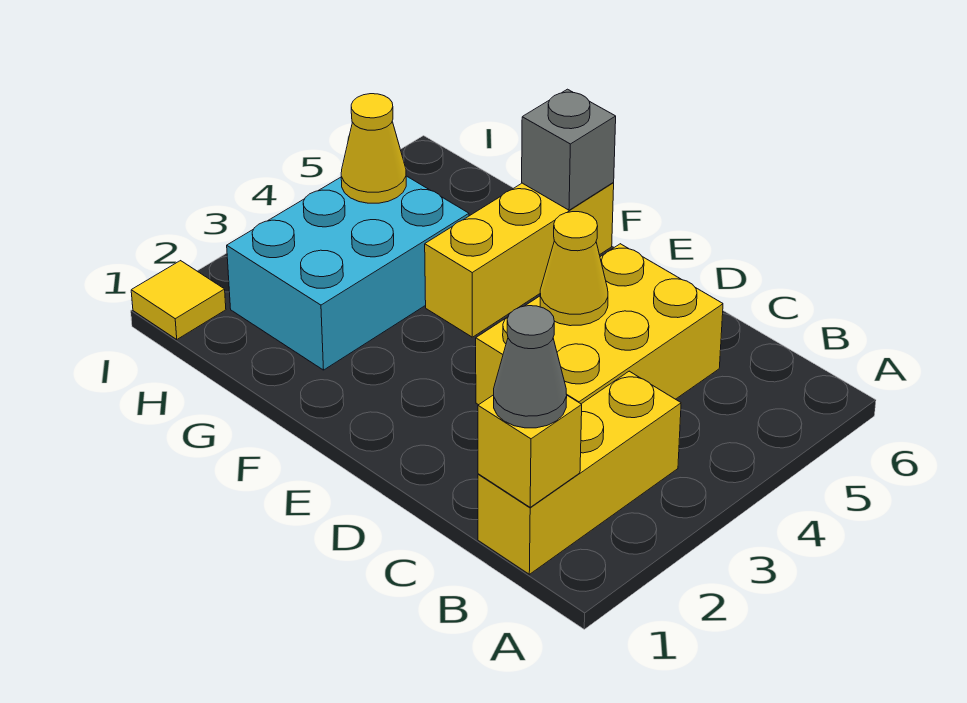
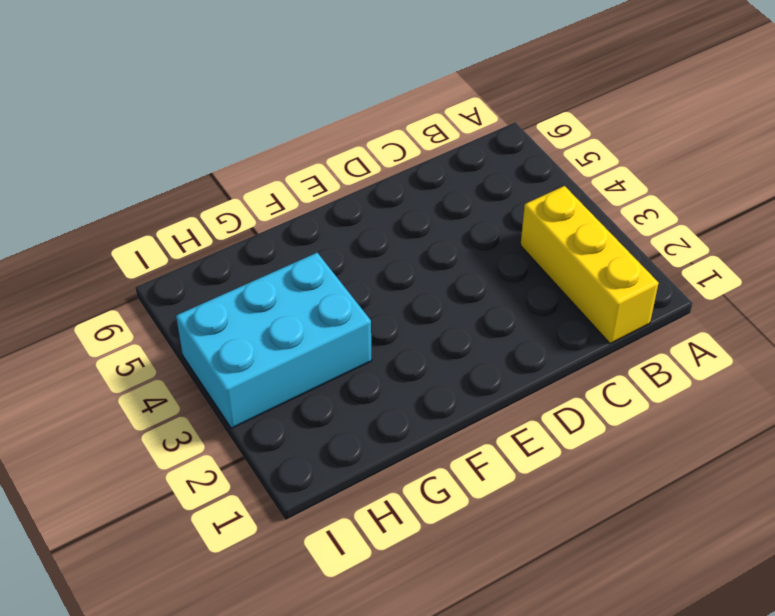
cyan brick G3:I4 level 1 -> cyan brick G2:H4 level 1
none -> yellow brick C3:D5 level 1
none -> yellow brick F4:F6 level 1

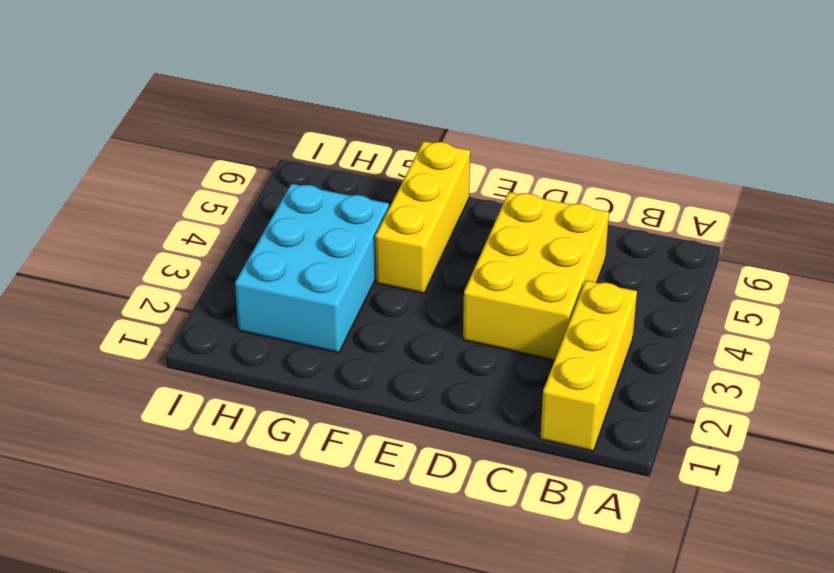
none -> yellow tile I1 level 1
none -> yellow brick B1 level 2

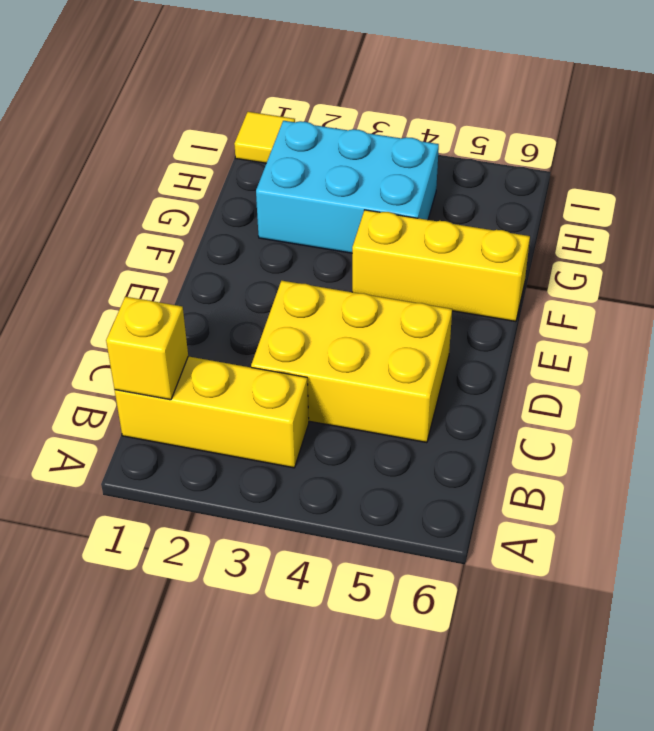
none -> yellow cone D4 level 2
none -> grey brick F6 level 2

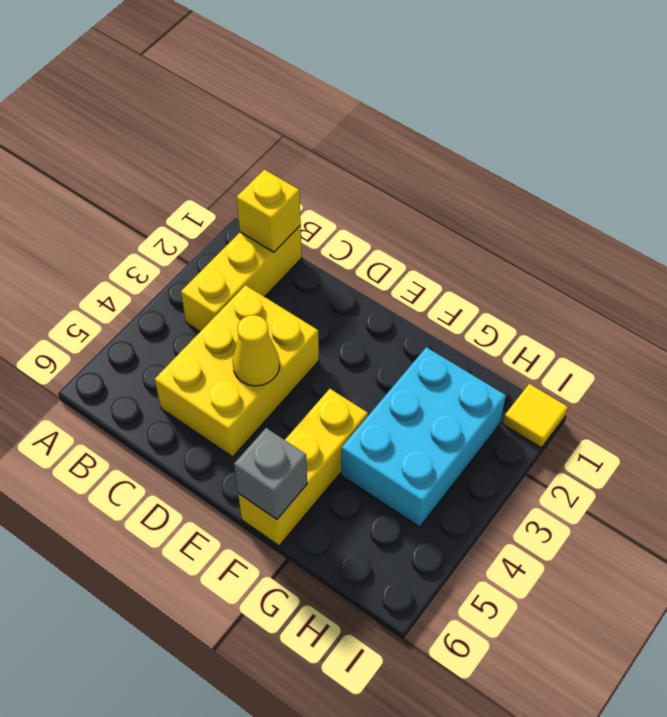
none -> yellow cone H4 level 2
none -> grey cone B1 level 3

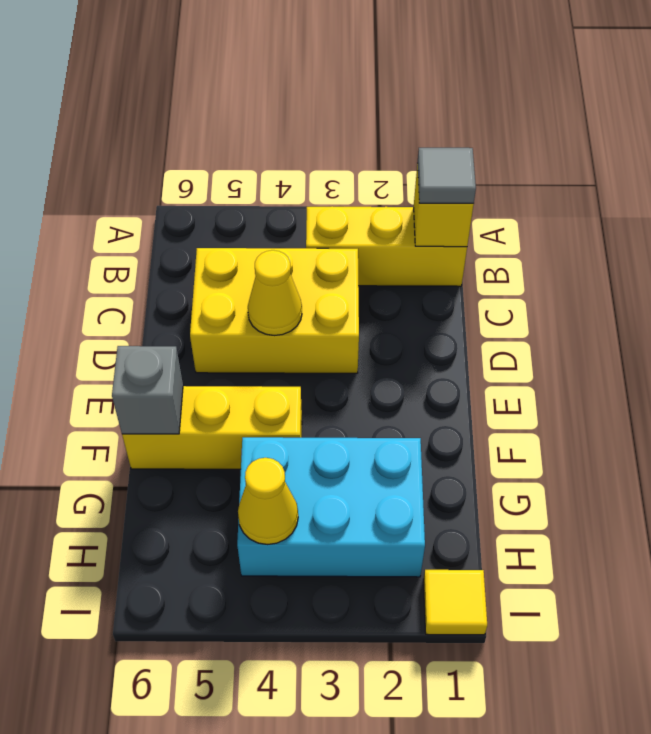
grey tile B1 level 3 -> grey cone B1 level 3

